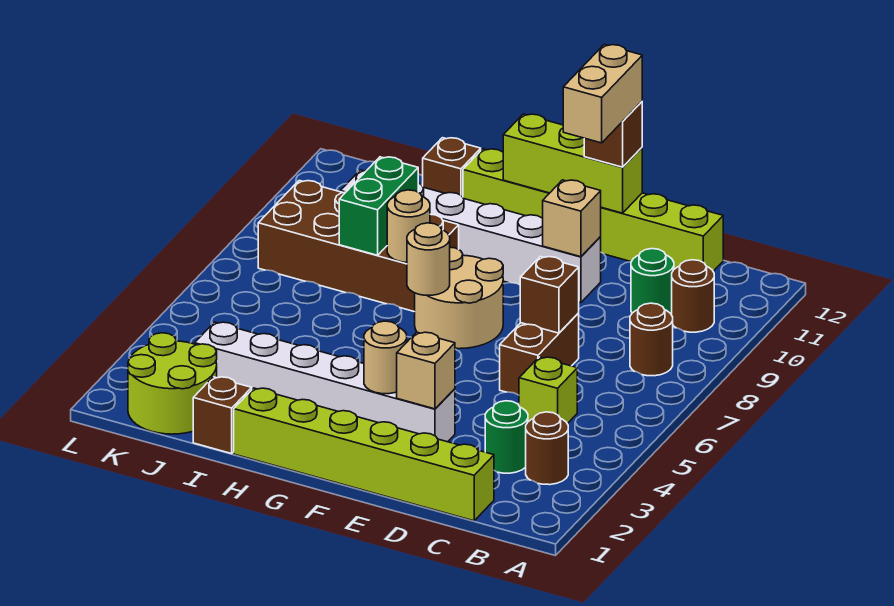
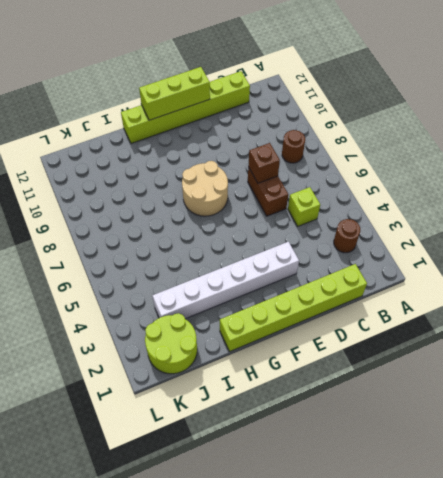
none -> brown round brick B10 level 1
none -> green round brick C3 level 1
none -> green round brick C10 level 1

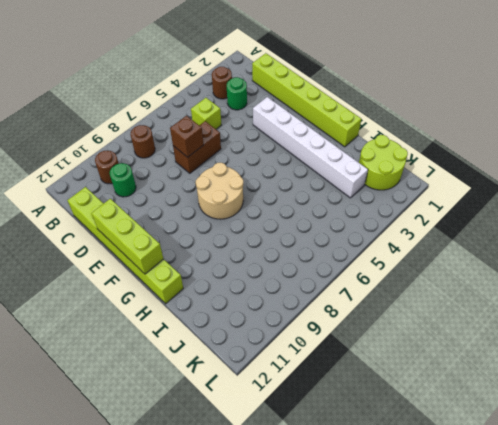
none -> white brick E10:J10 level 1
none -> brown brick H8:K9 level 1
none -> brown brick I1 level 1

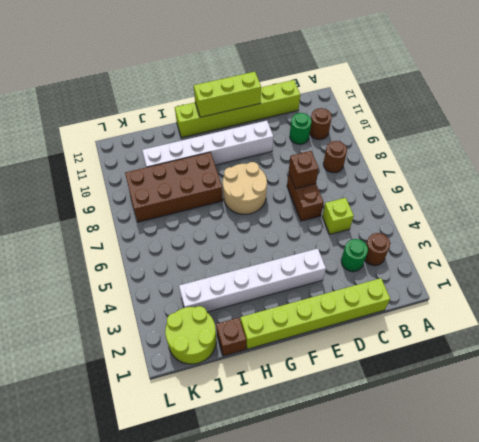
none -> brown brick I12 level 1
none -> tan brick E3 level 2
none -> tan brick E10 level 2

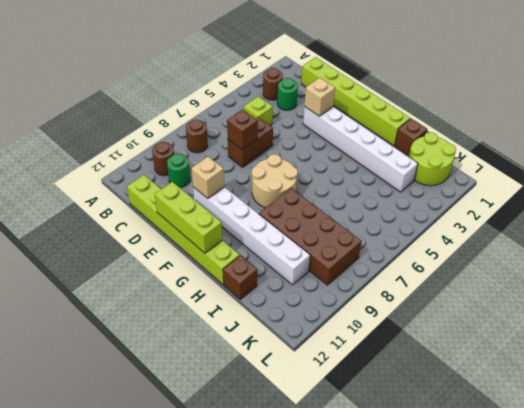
none -> tan round brick F3 level 2
none -> tan round brick G7 level 2
none -> tan round brick H8 level 2

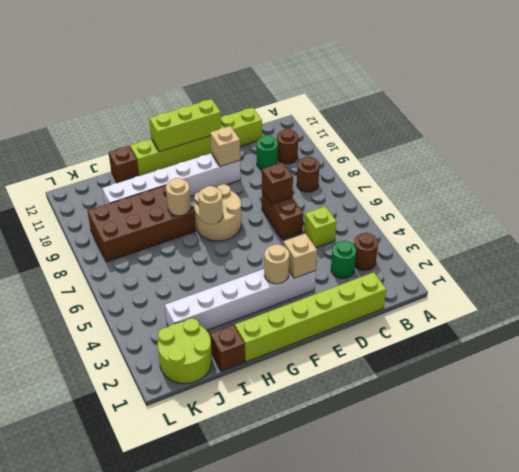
none -> green brick I8:I9 level 2
none -> brown brick E12 level 3
none -> tan brick E11:E12 level 4

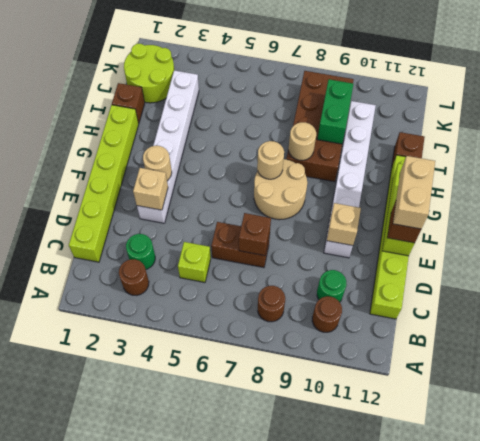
tan brick E12:F12 level 4 -> tan brick E11:E12 level 4
green brick I9:J9 level 2 -> green brick I8:I9 level 2

